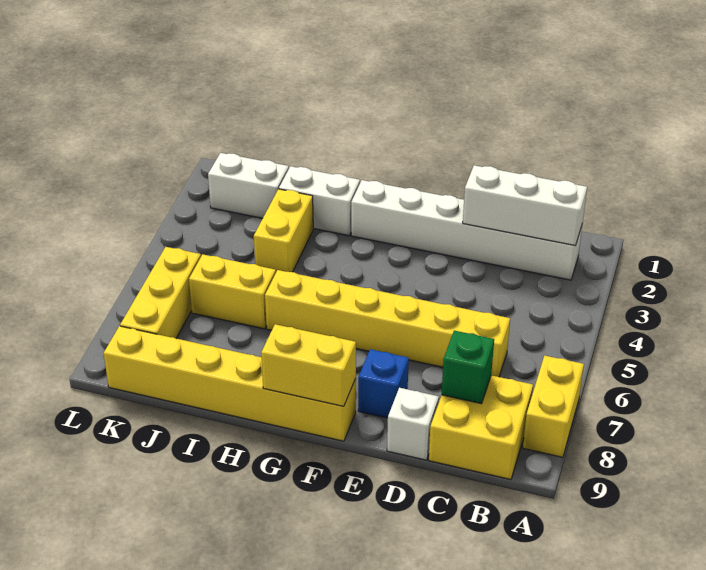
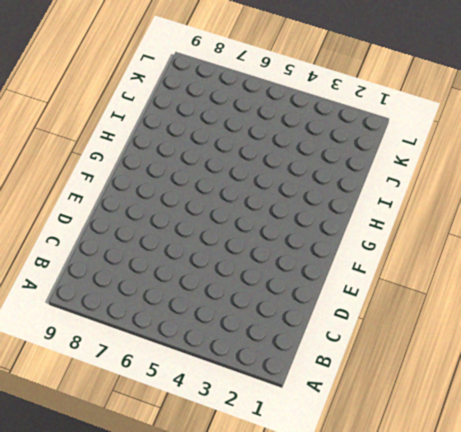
none -> yellow brick A7:A8 level 1
none -> white brick B2:G2 level 1
none -> yellow brick B8:C9 level 1

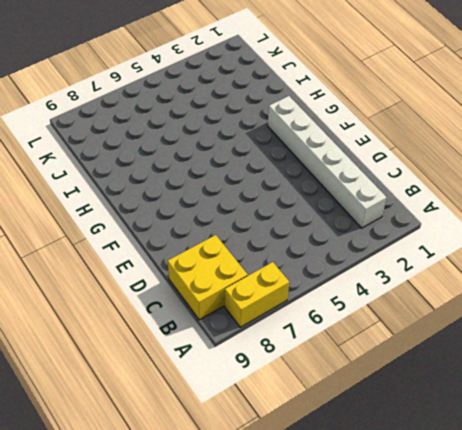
none -> yellow brick C6:H6 level 1
none -> white brick D9 level 1
none -> blue brick E8 level 1

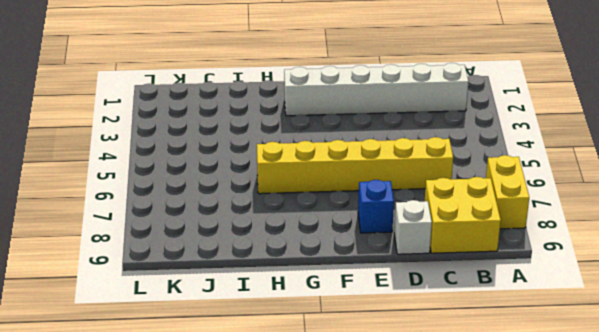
none -> yellow brick F9:K9 level 1
none -> white brick H2:I2 level 1
none -> yellow brick I3:I4 level 1

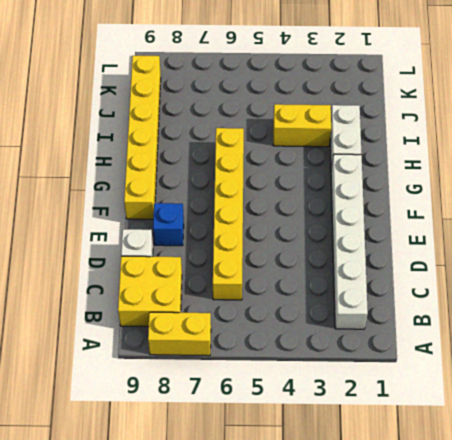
none -> yellow brick I6:J6 level 1
none -> white brick J2:K2 level 1
none -> yellow brick K6:K8 level 1

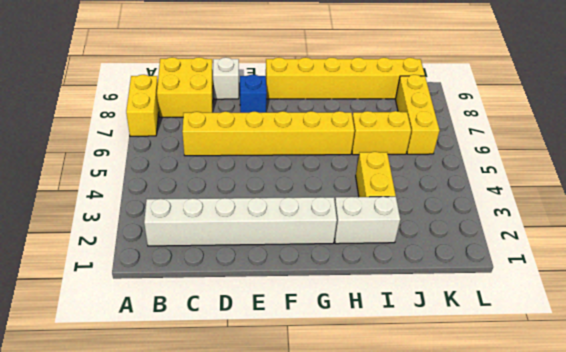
none -> white brick J2:K2 level 1
none -> white brick B2:D2 level 2
none -> green brick C8 level 2

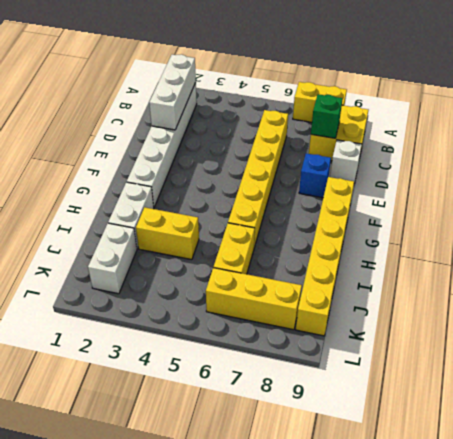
none -> yellow brick F9:G9 level 2

